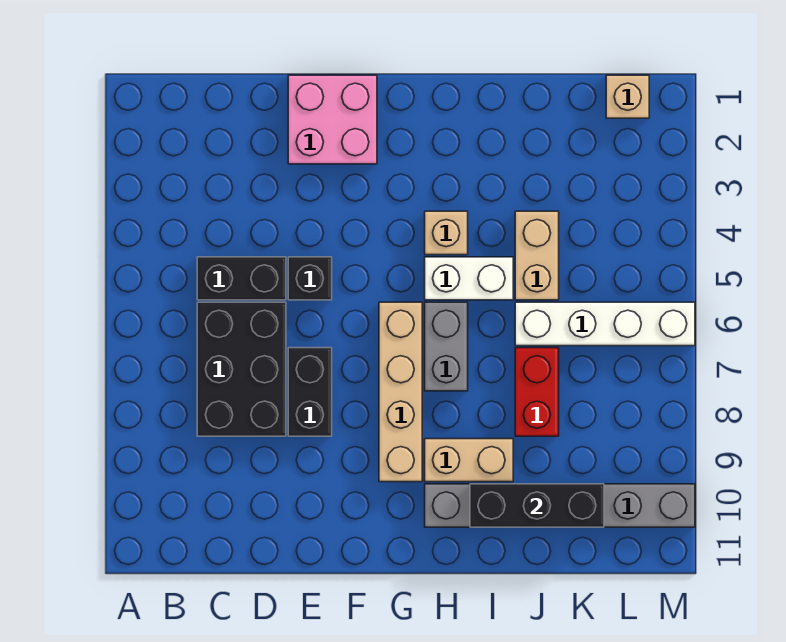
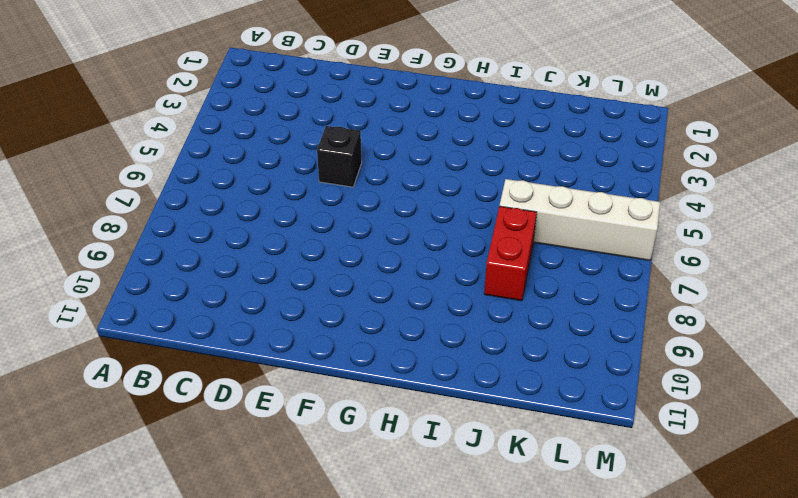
none -> black brick C5:D5 level 1
none -> black brick C6:D8 level 1
none -> pink brick E1:F2 level 1

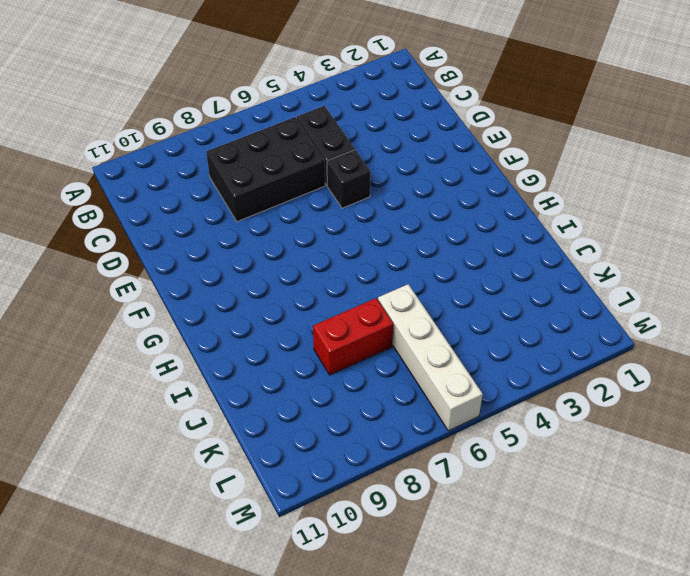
none -> pink brick E1:F2 level 1
none -> black brick E7:E8 level 1
none -> tan brick G6:G9 level 1

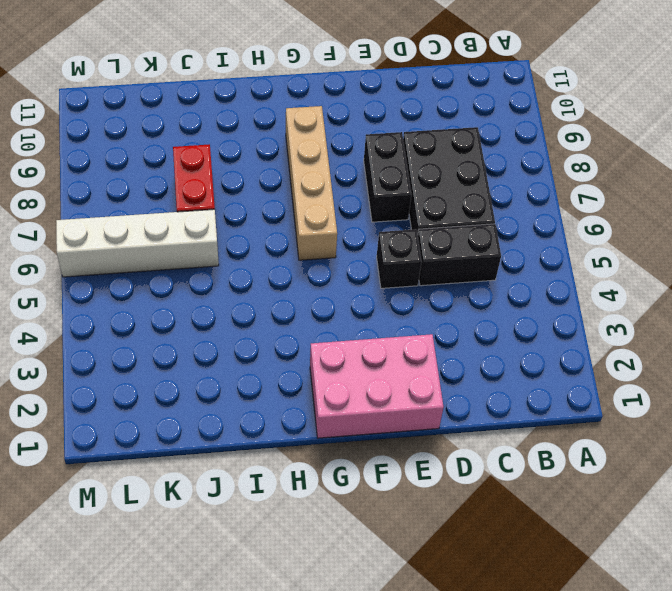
pink brick E1:G2 level 1 -> pink brick E1:F2 level 1
none -> tan brick H4 level 1
none -> white brick H5:I5 level 1
none -> grey brick H6:H7 level 1

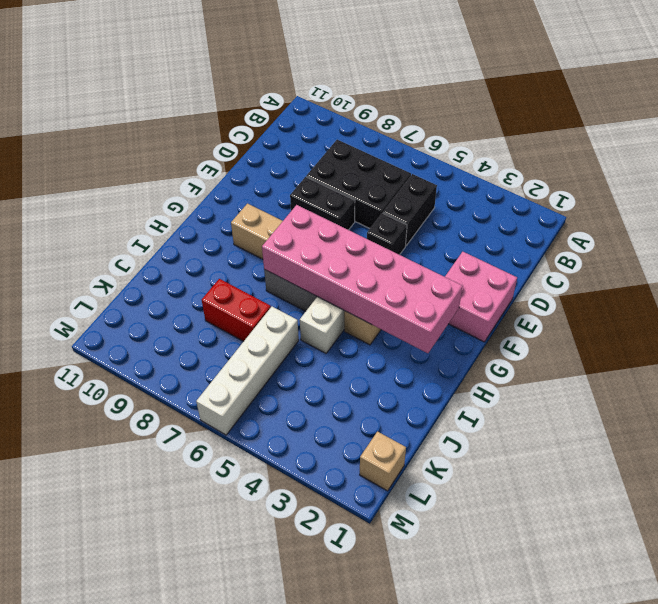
pink brick G2:H7 level 2 -> none
none -> tan brick H9:I9 level 1
none -> grey brick H10:M10 level 1
none -> tan brick J4:J5 level 1

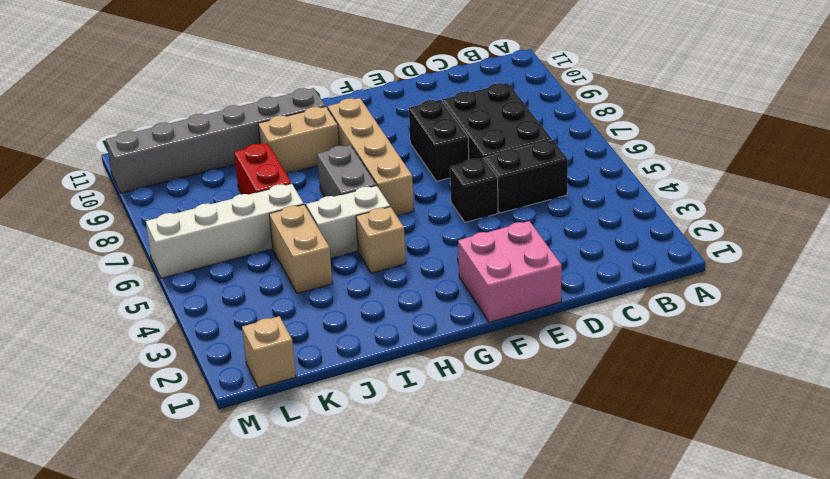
none -> black brick I10:K10 level 2

